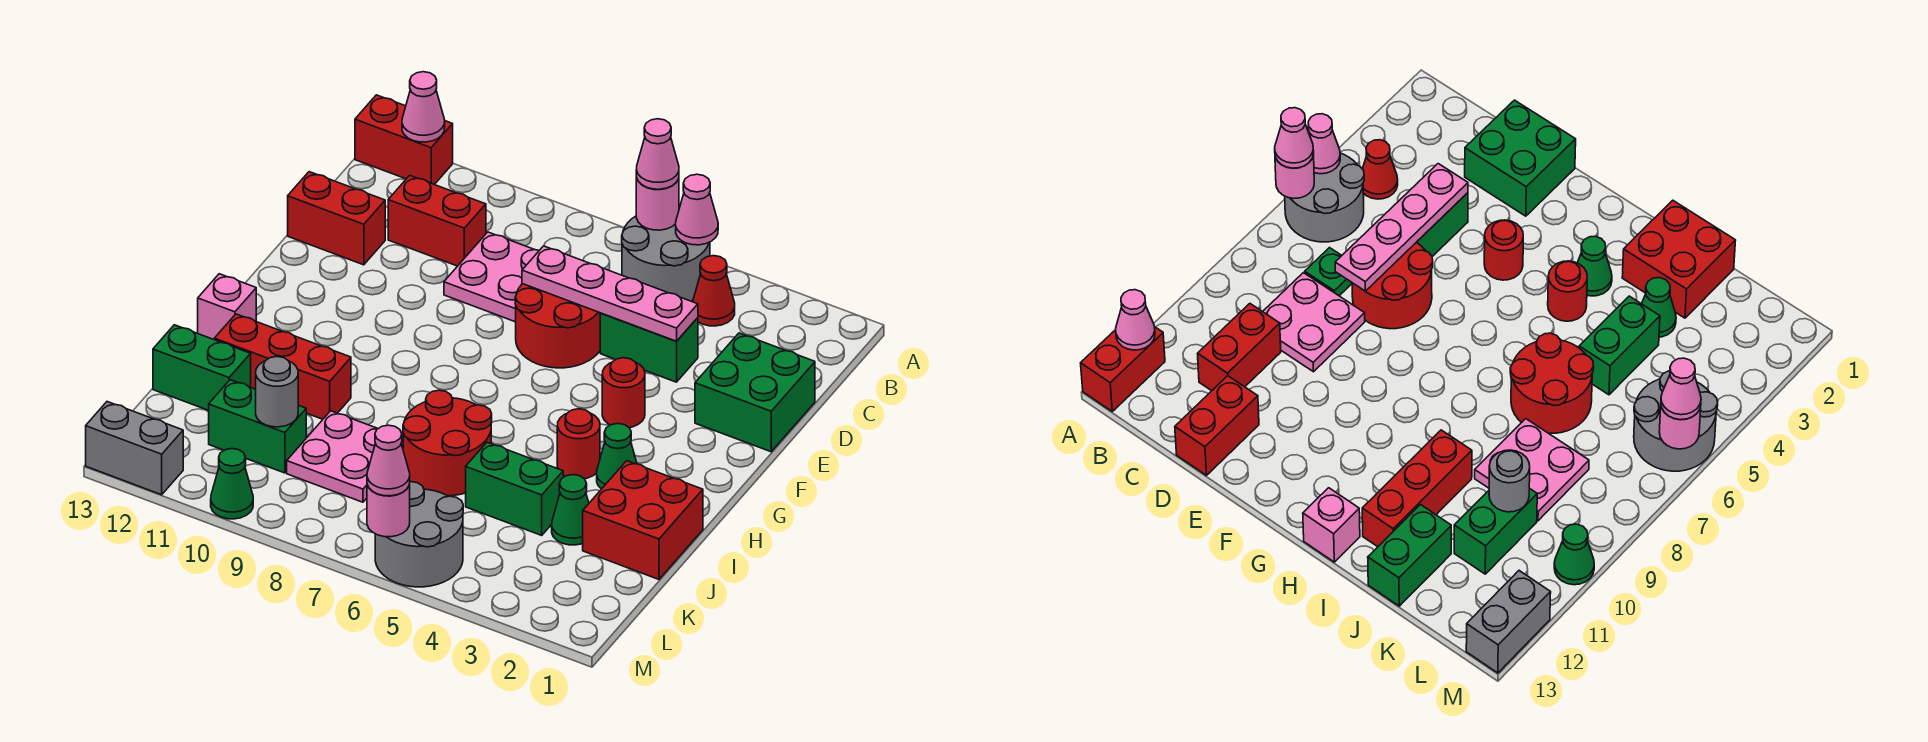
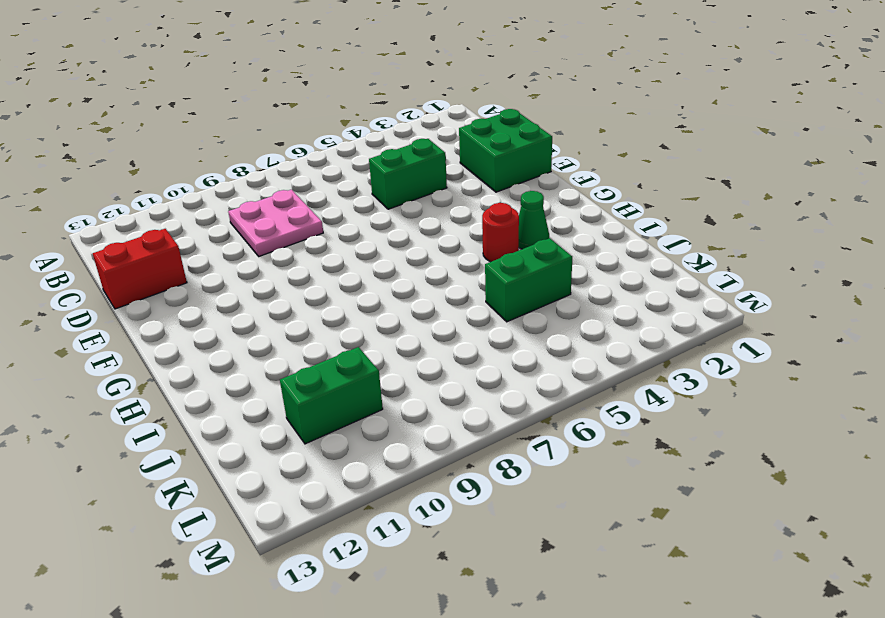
none -> grey round brick A5:B6 level 1
none -> red brick A12:A13 level 1
none -> red cone B4 level 1
none -> green plate C7 level 1

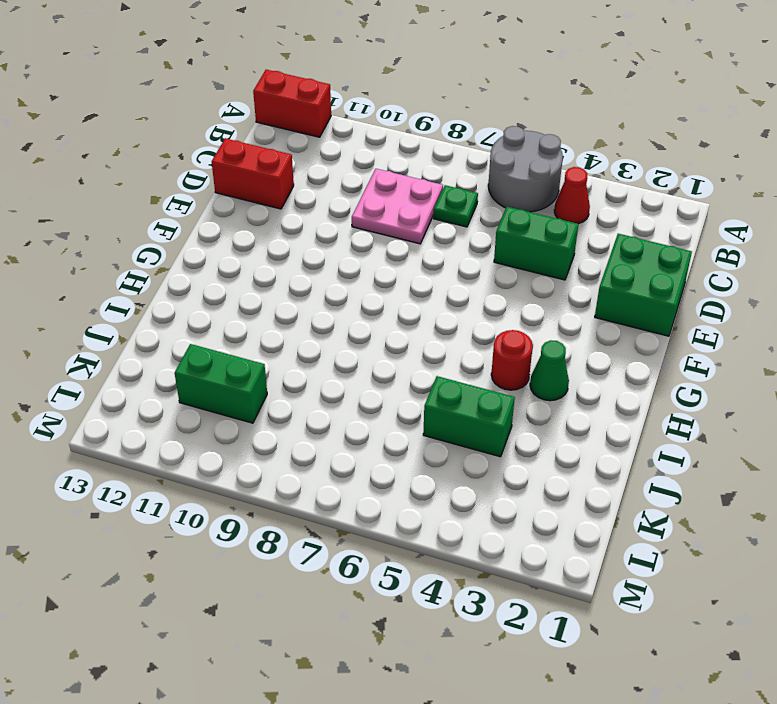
none -> red brick C10:C11 level 1
none -> red round brick D6:E7 level 1
none -> red round brick F4 level 1
none -> pink brick H13 level 1

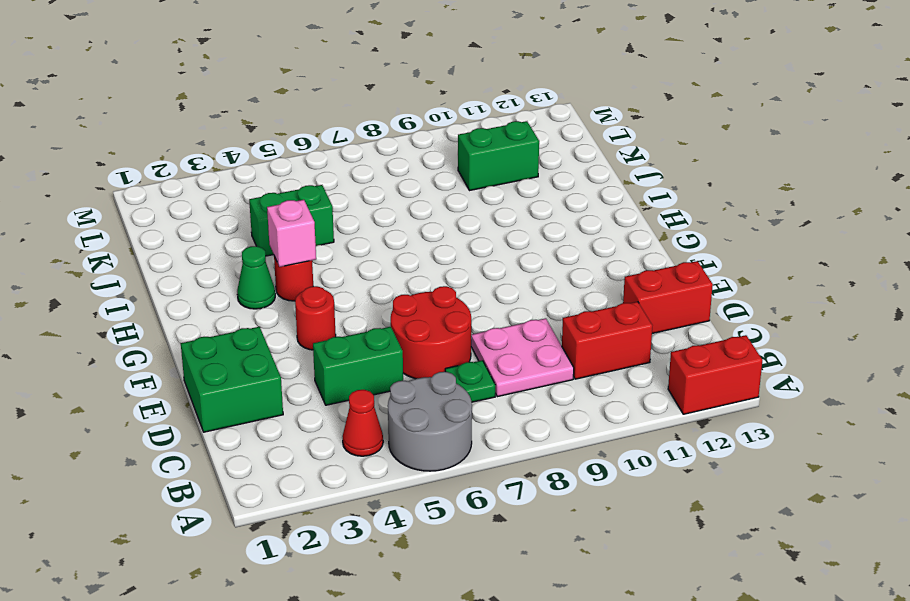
pink brick H4 level 2 -> pink brick H13 level 1
none -> red brick I1:J2 level 1
none -> red round brick I6:J7 level 1
none -> red brick I10:I12 level 1
none -> green cone J3 level 1

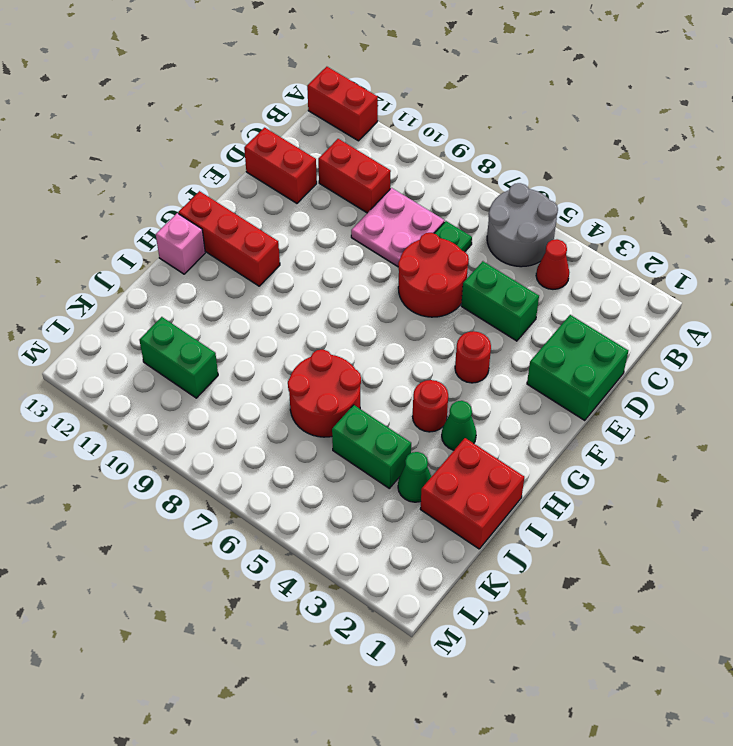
red brick G11:G13 level 1 -> red brick I10:I12 level 1
none -> pink plate J8:K9 level 1
none -> green brick J12:J13 level 1
none -> grey round brick L5:M6 level 1
none -> green cone M10 level 1

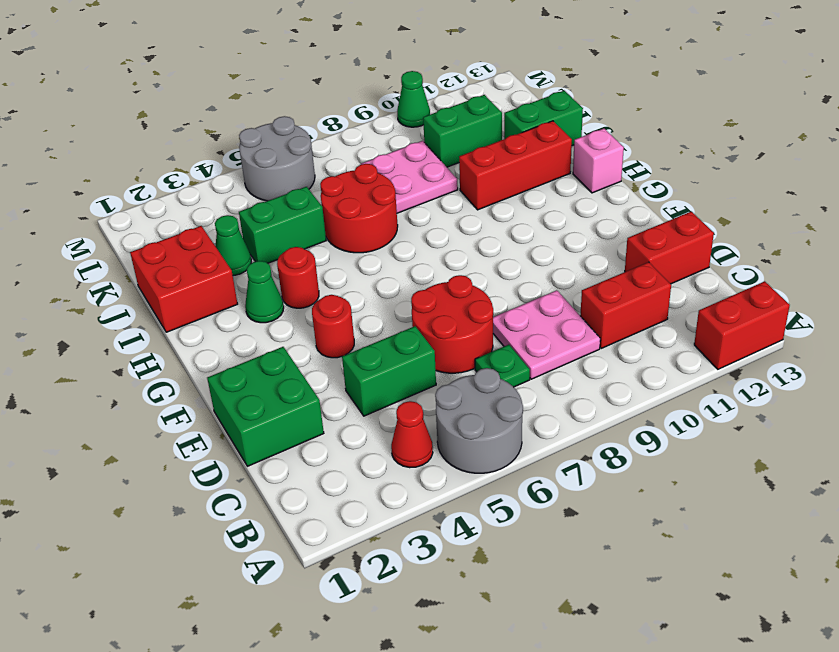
none -> grey brick M12:M13 level 1
none -> pink cone A5 level 2
none -> pink round brick A6 level 2
none -> pink cone A12 level 2

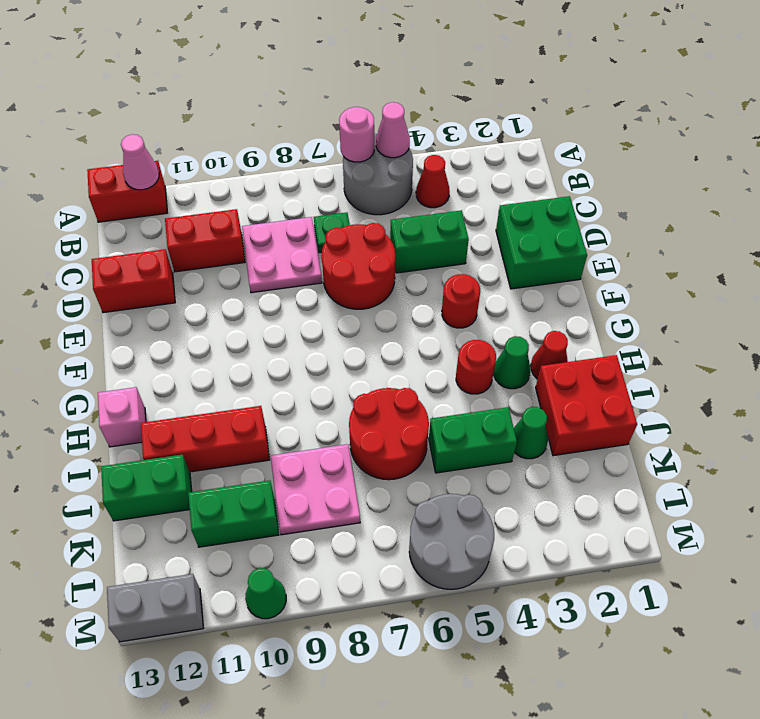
red cone H2 level 1 -> none
none -> pink plate D4:D7 level 2
none -> grey round brick K10 level 2
none -> pink round brick M6 level 2
none -> pink cone A6 level 3

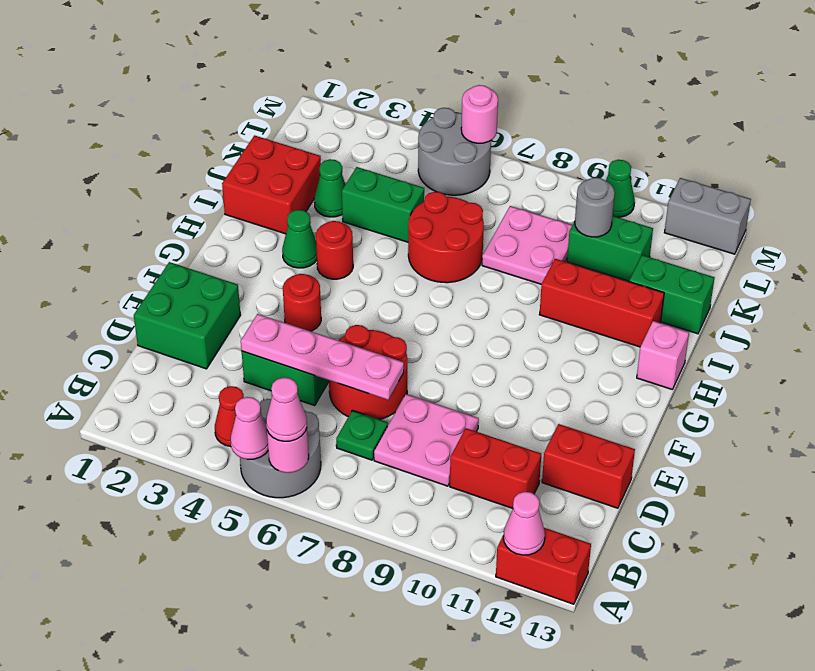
none -> pink cone M6 level 3

